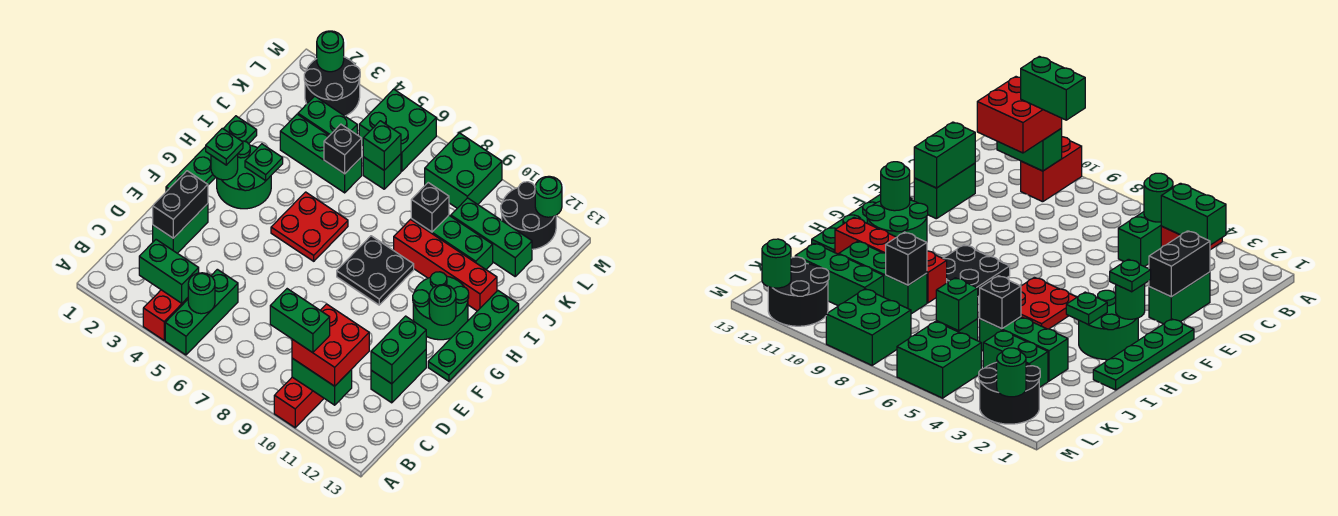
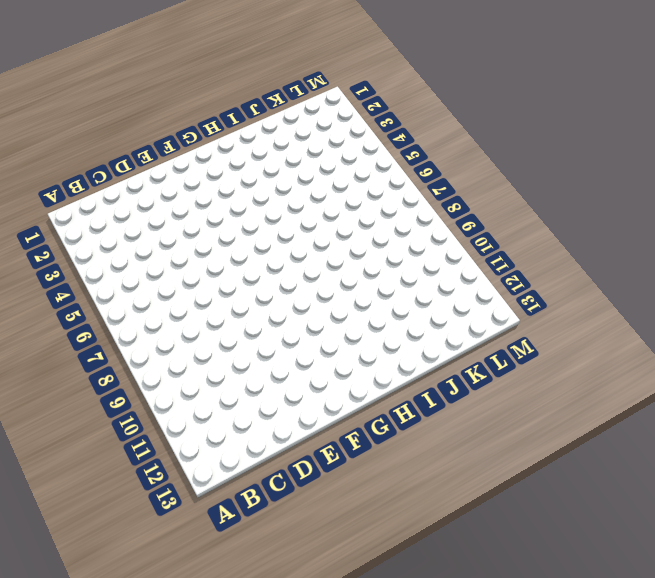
none -> red brick A4:B4 level 1
none -> green brick A5:C5 level 1
none -> red brick A10:B10 level 1
none -> green brick D2:E2 level 1

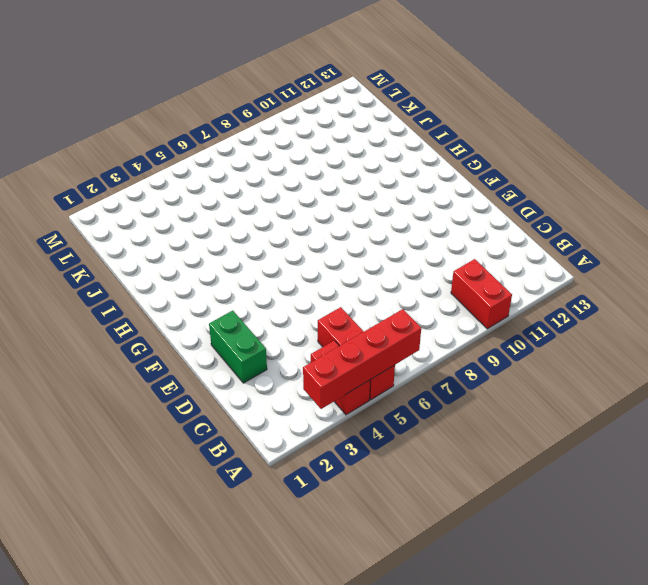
red brick A3:A6 level 2 -> red brick I9:I12 level 1
red brick A5:C5 level 1 -> green brick A5:C5 level 1
none -> green brick D12:E12 level 1
none -> green plate F1:I1 level 1
none -> green plate F13:I13 level 1
none -> green round brick G2:H3 level 1

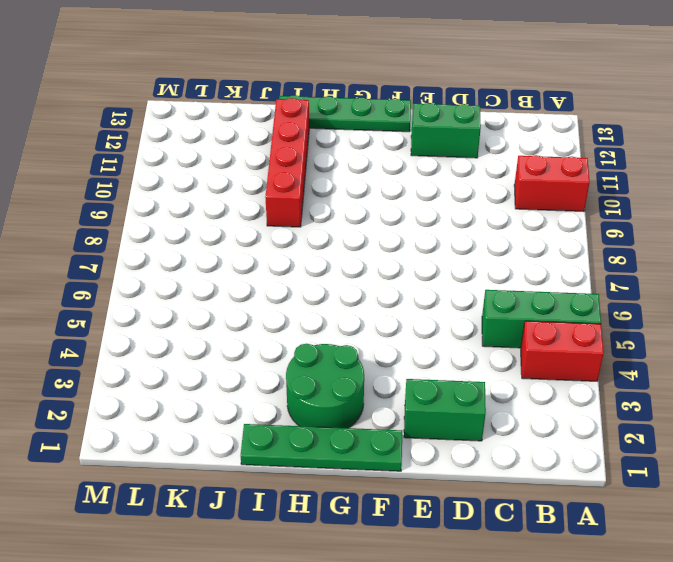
none -> red plate G5:H6 level 1
none -> black plate G8:H9 level 1
none -> green round brick G11:H12 level 1
none -> green brick J3:J5 level 1

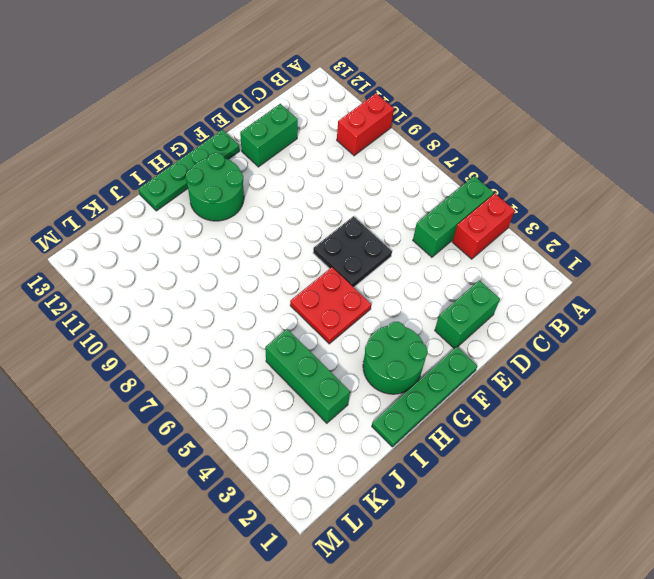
black plate E6:F7 level 1 -> black plate G8:H9 level 1
none -> red brick I9:I12 level 1
none -> green brick J9:J11 level 1
none -> green brick K3:K4 level 1
none -> green brick K6 level 1

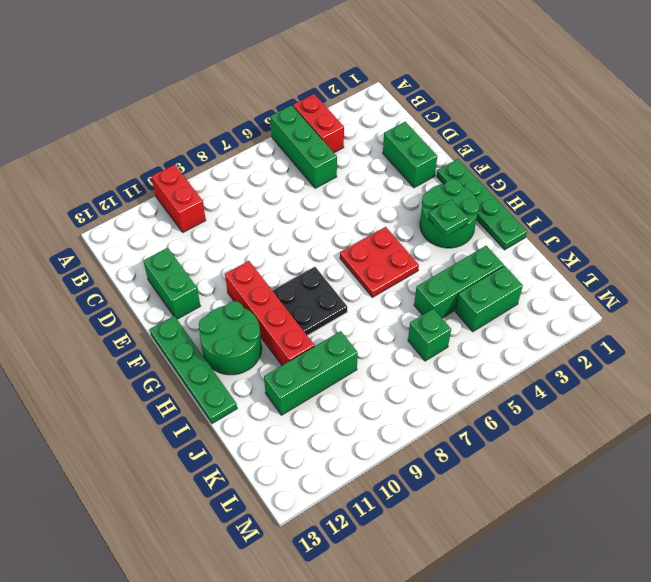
red brick F10:I10 level 1 -> red brick I9:I12 level 1
none -> green brick K10:K12 level 1
none -> black round brick L2:M3 level 1
none -> green brick L5:M6 level 1
none -> green brick L8:M9 level 1

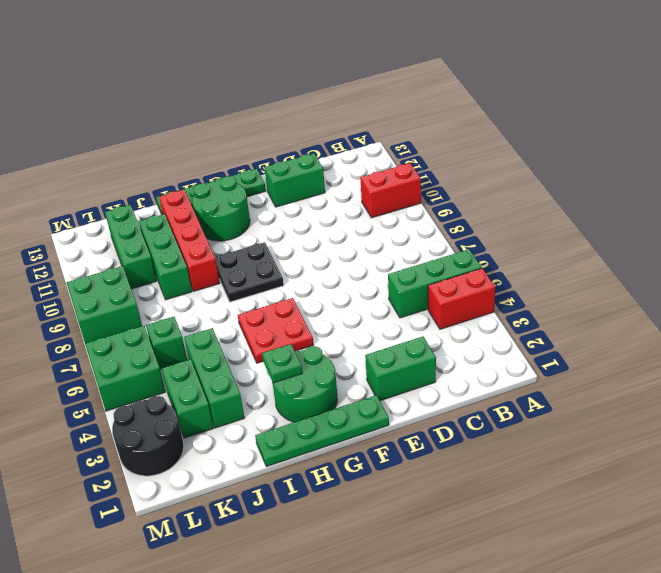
none -> black round brick L11:M12 level 1
none -> green brick B3:B4 level 2
none -> green round brick B5 level 2
none -> green brick B10:B11 level 2

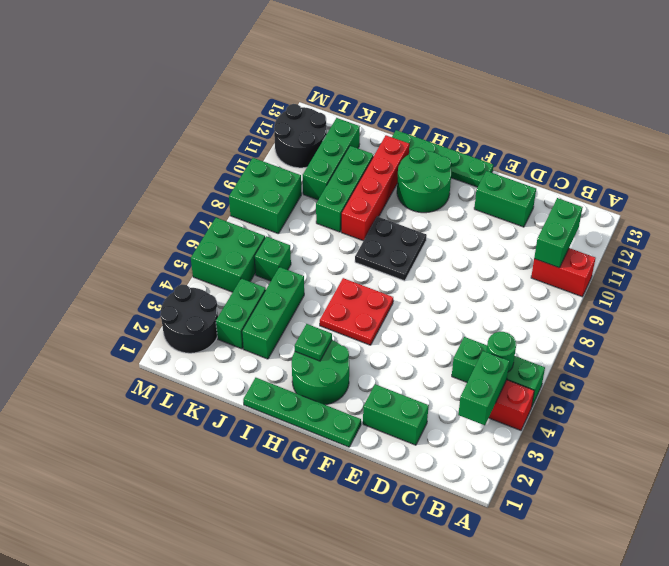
none -> black brick D2:E2 level 2
none -> green brick D12:E12 level 2
none -> green round brick G2 level 2
none -> green round brick G12 level 2

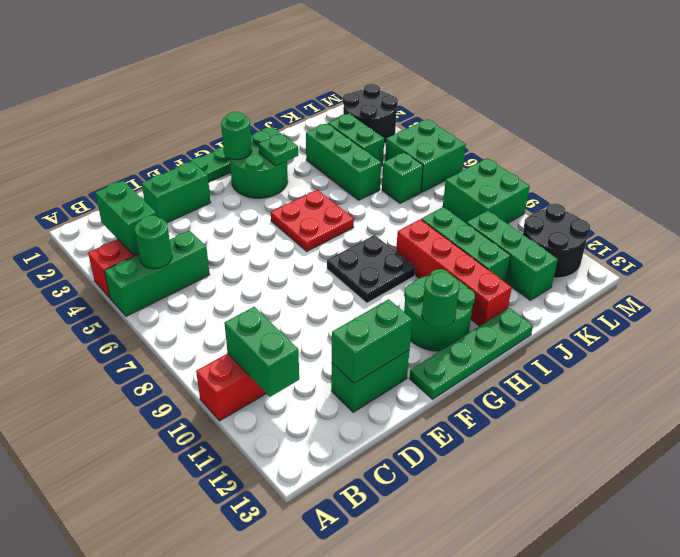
none -> black brick D2:E2 level 2
none -> black brick J5 level 2
none -> black brick J9 level 2
none -> green brick K6 level 2

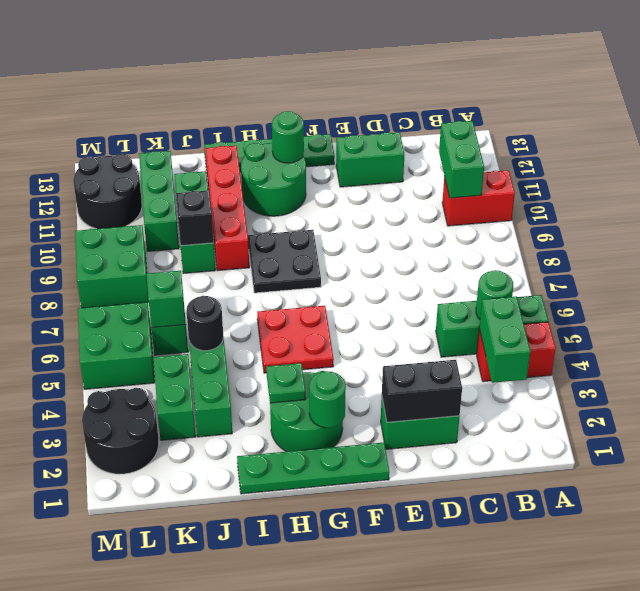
black round brick J5 level 2 -> black brick J5 level 2
none -> green brick D12:E12 level 2
none -> green round brick M2 level 2
none -> green round brick M12 level 2
none -> red brick B10:C11 level 3

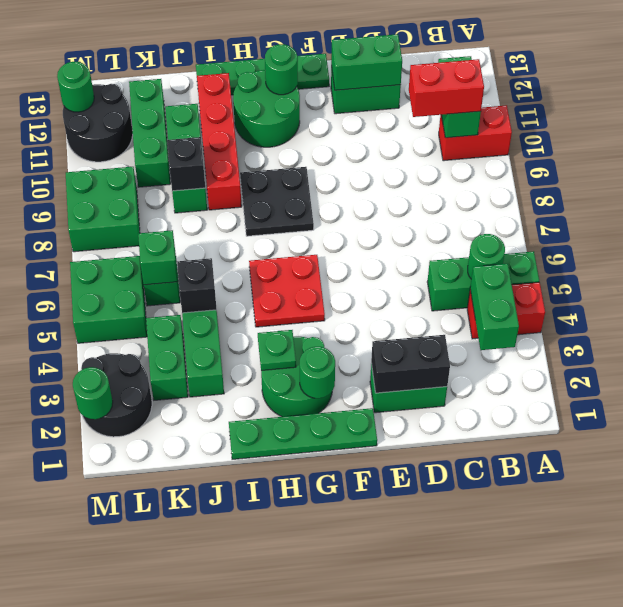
red brick B10:C10 level 3 -> red brick B10:C11 level 3
none -> green plate G2 level 3
none -> green brick B9:B10 level 4

